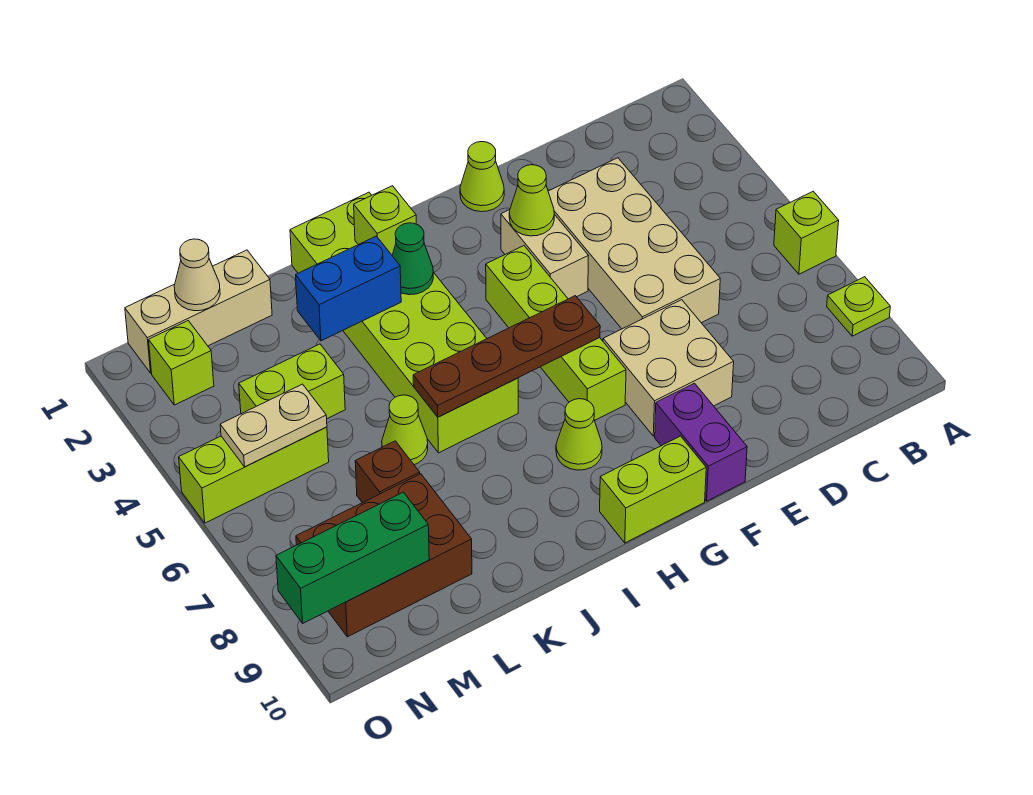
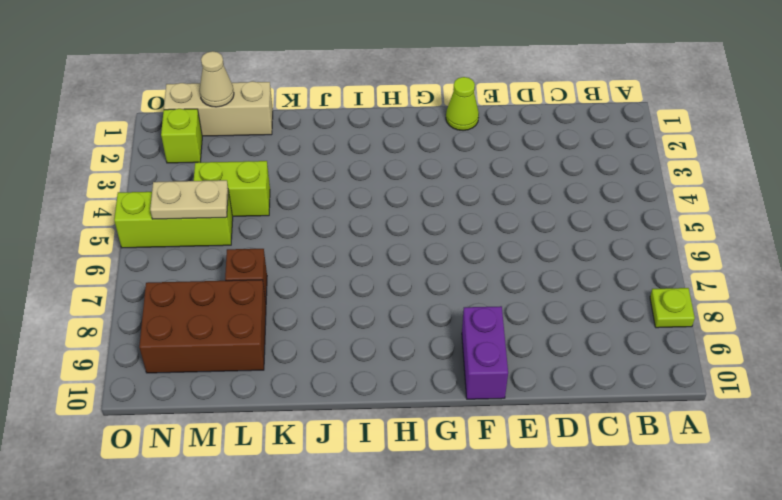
none -> lime brick A6 level 1
none -> tan brick D3:E6 level 1
none -> tan brick E7:F8 level 1

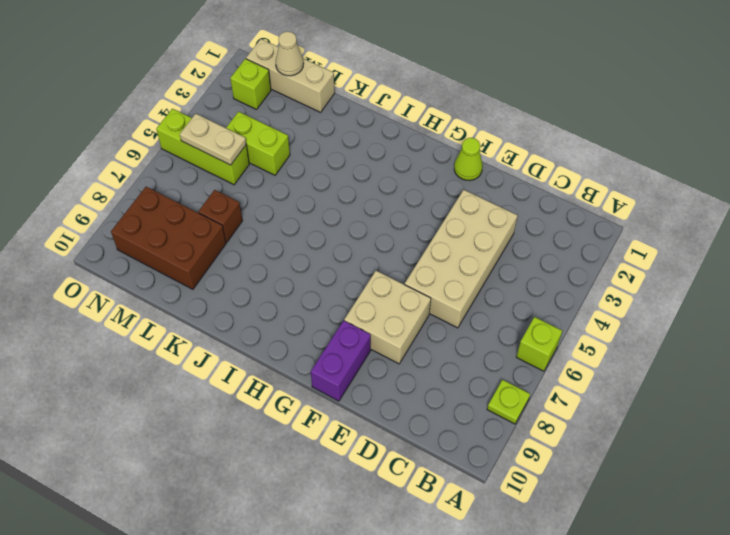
none -> tan brick F3:F4 level 1
none -> lime brick G4:G7 level 1
none -> lime brick G10:H10 level 1

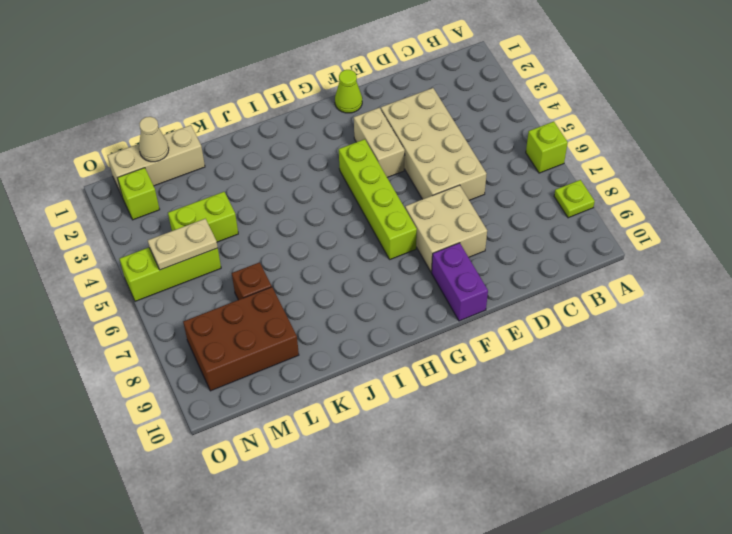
none -> lime brick G10:H10 level 1
none -> lime cone H8 level 1
none -> lime brick I1:J6 level 1

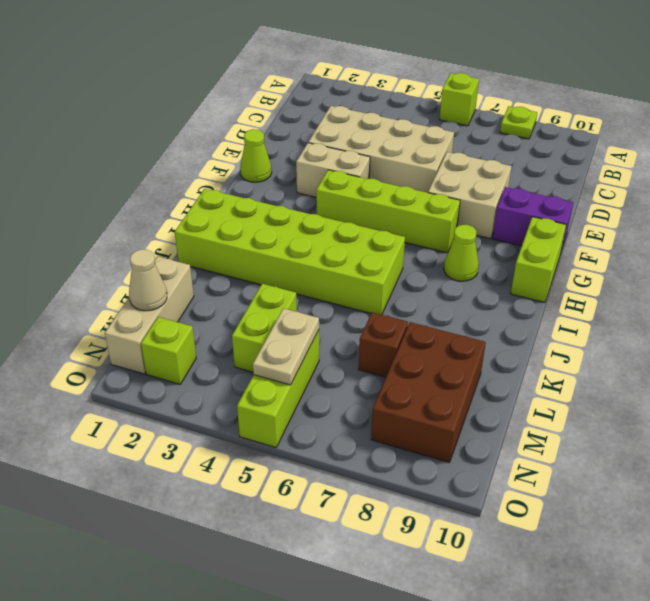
none -> lime cone K6 level 1
none -> lime cone F3 level 2
none -> brown plate G6:J6 level 2

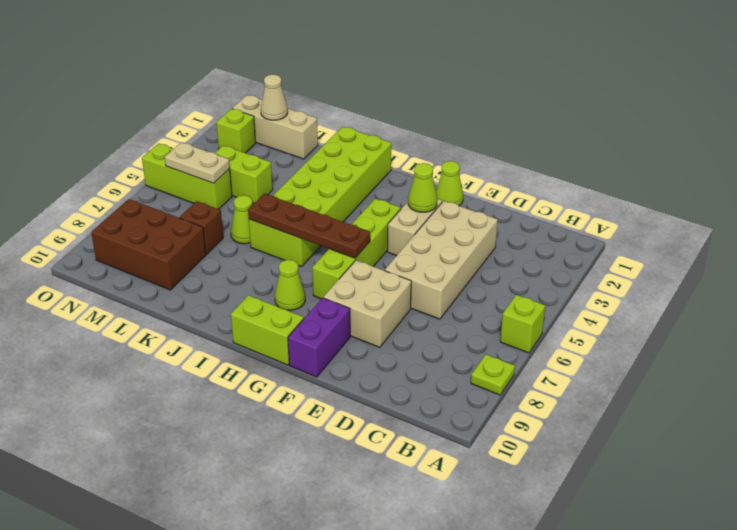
none -> lime brick I2 level 2
none -> green cone I3 level 2
none -> blue brick J3:K3 level 2

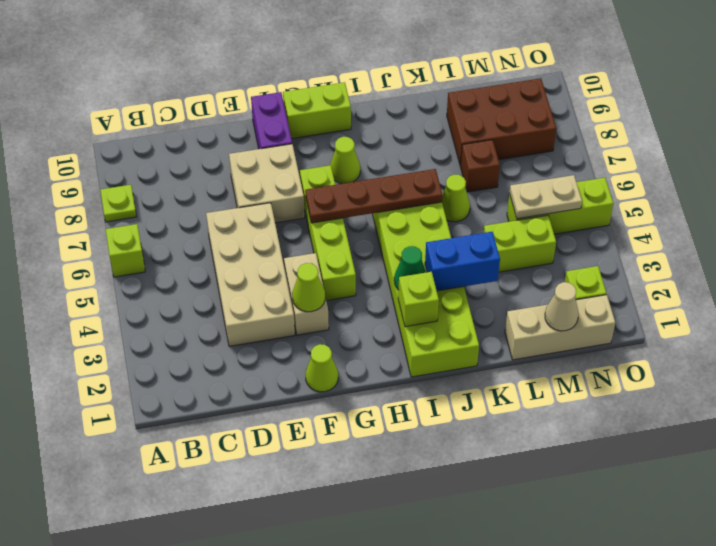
none -> green brick M9:O9 level 2

